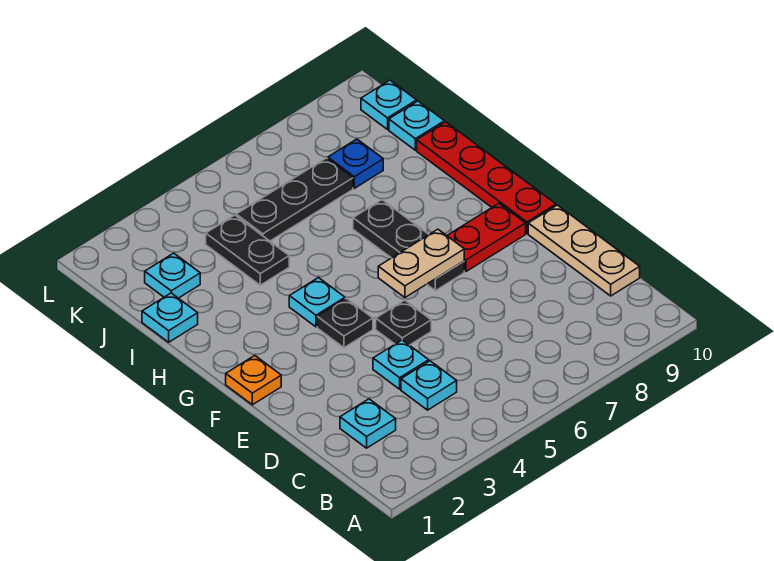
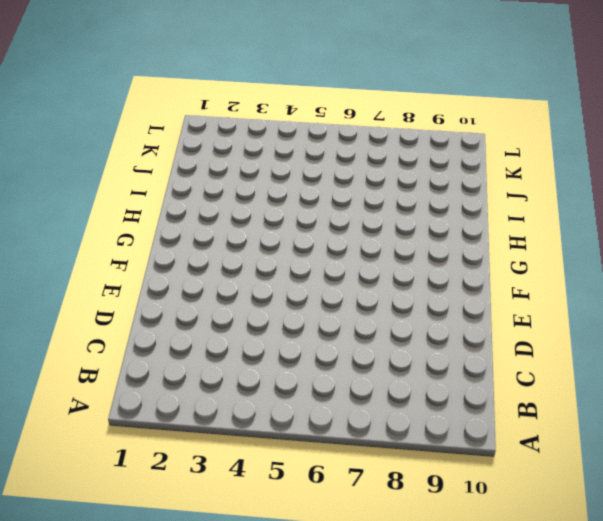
none -> cyan plate C2 level 1
none -> cyan plate C4 level 1
none -> tan plate C10:E10 level 1

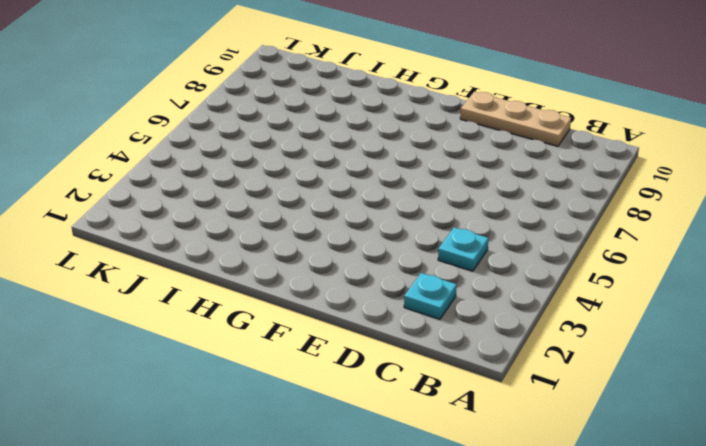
none -> cyan plate D4 level 1
none -> black plate E5 level 1
none -> orange plate F1 level 1

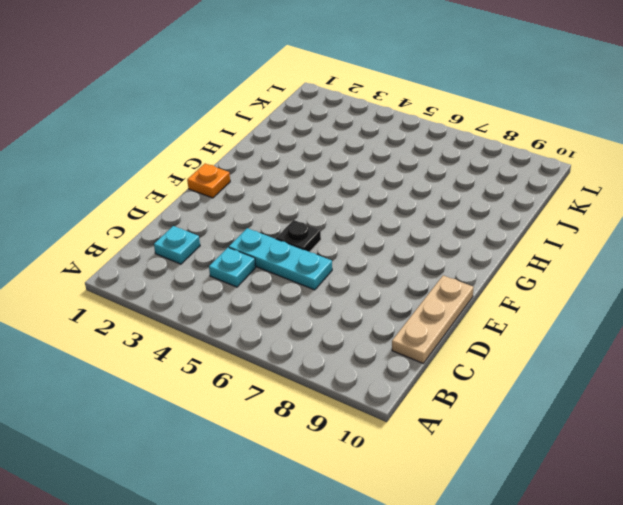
cyan plate D4:D6 level 1 -> cyan plate D4 level 1
none -> black plate F4 level 1
none -> black plate F7:H7 level 1
none -> red plate F8:F9 level 1

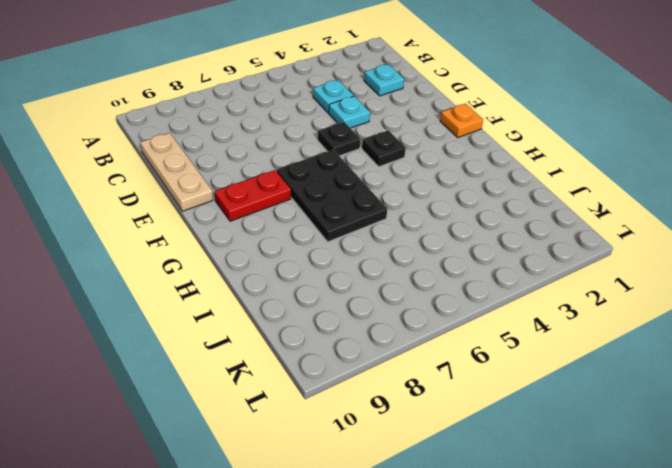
black plate F6:H7 level 1 -> black plate F7:H7 level 1
none -> red plate F10:I10 level 1
none -> cyan plate G4 level 1
none -> cyan plate I1 level 1

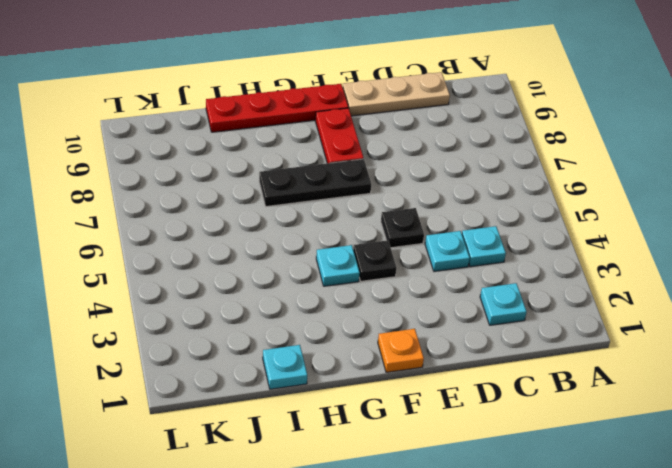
none -> black plate I4:J4 level 1
none -> cyan plate J2 level 1
none -> black plate J5:J7 level 1

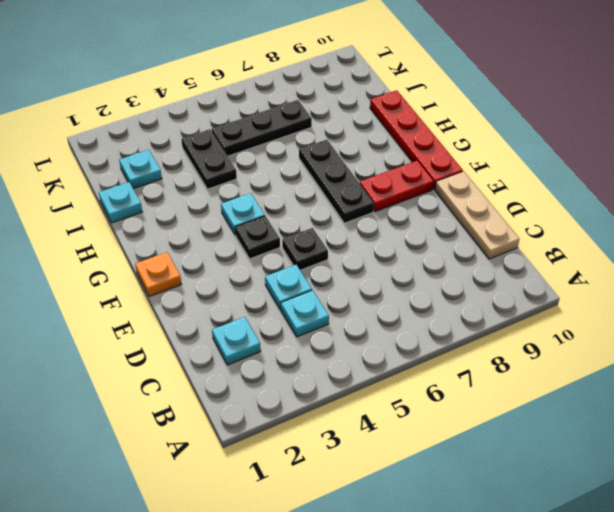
none -> blue plate J8 level 1
none -> cyan plate J10 level 1
none -> cyan plate K10 level 1

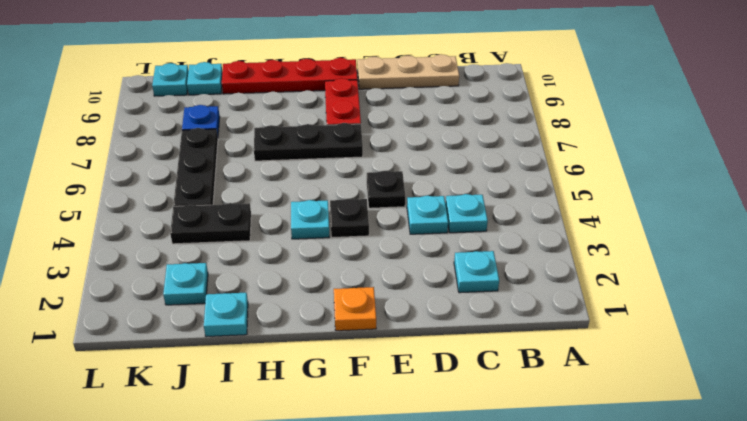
none -> tan plate F6:F7 level 2

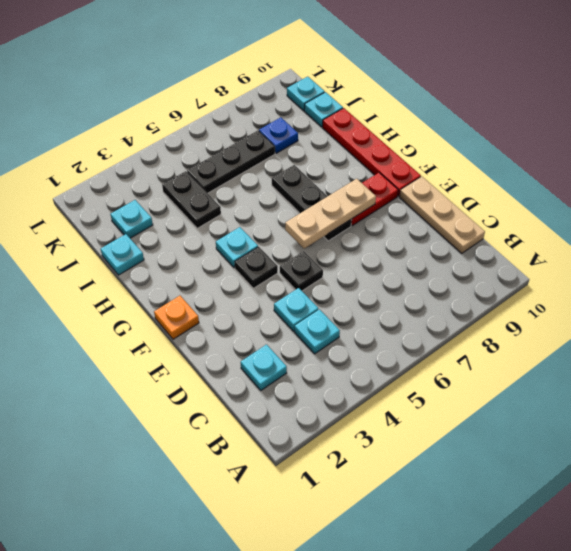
tan plate F6:F8 level 2 -> tan plate F6:F7 level 2

